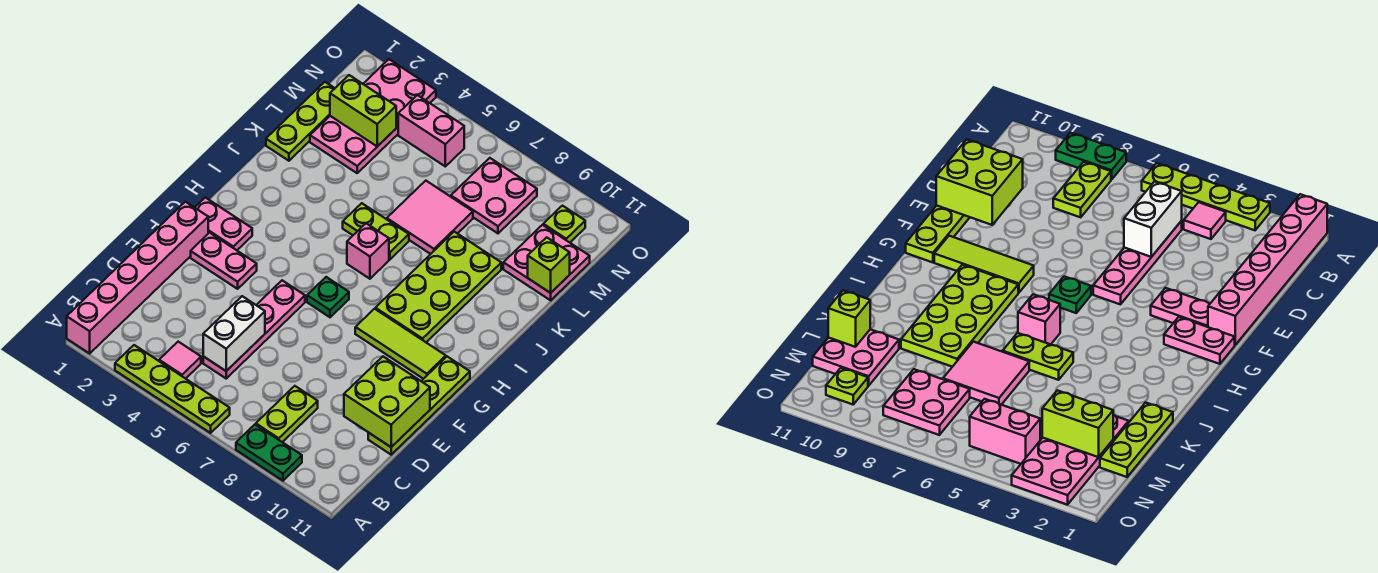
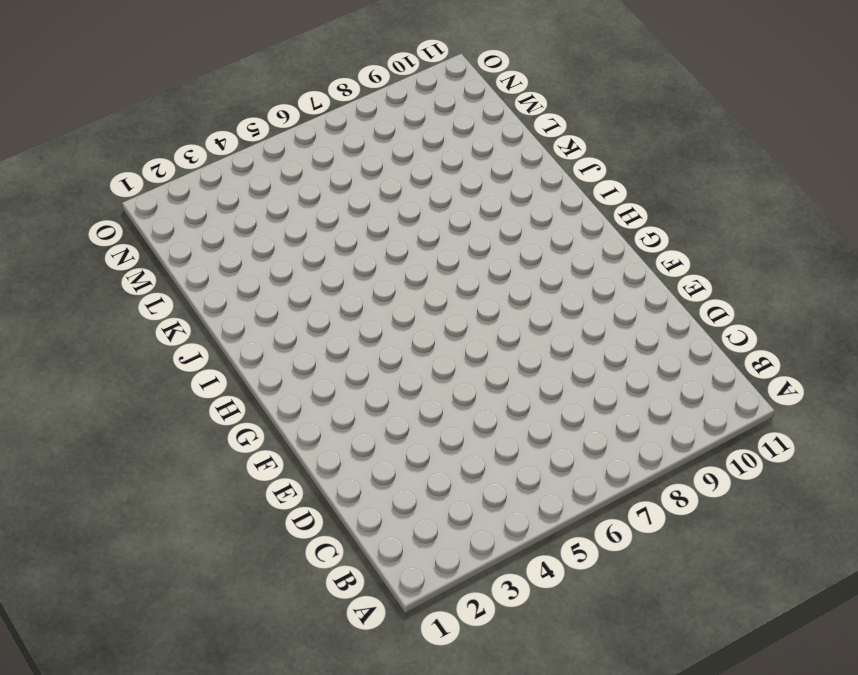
none -> pink brick A1:F1 level 1
none -> lime plate A3:A6 level 1
none -> green plate A8:A9 level 1

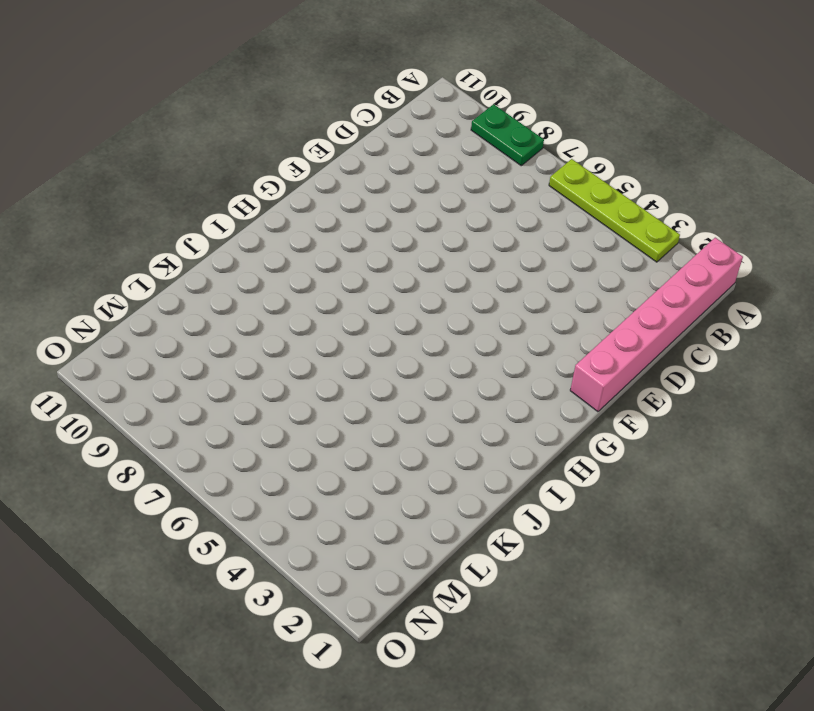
none -> pink tile B4 level 1
none -> lime plate B8:C8 level 1
none -> pink plate C5:F5 level 1

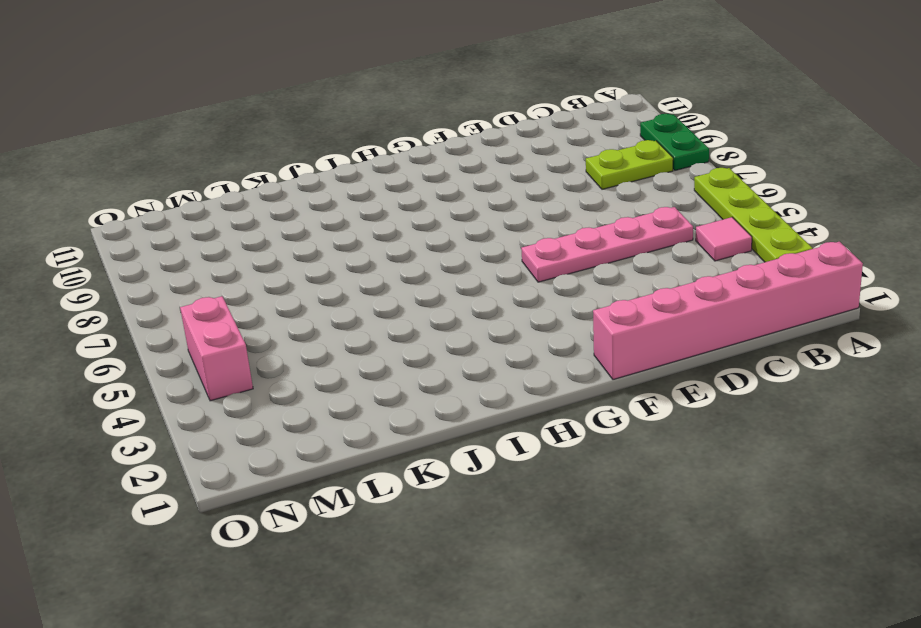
none -> lime plate D11:G11 level 1
none -> pink plate F2:F3 level 1
none -> pink plate G1:G2 level 1

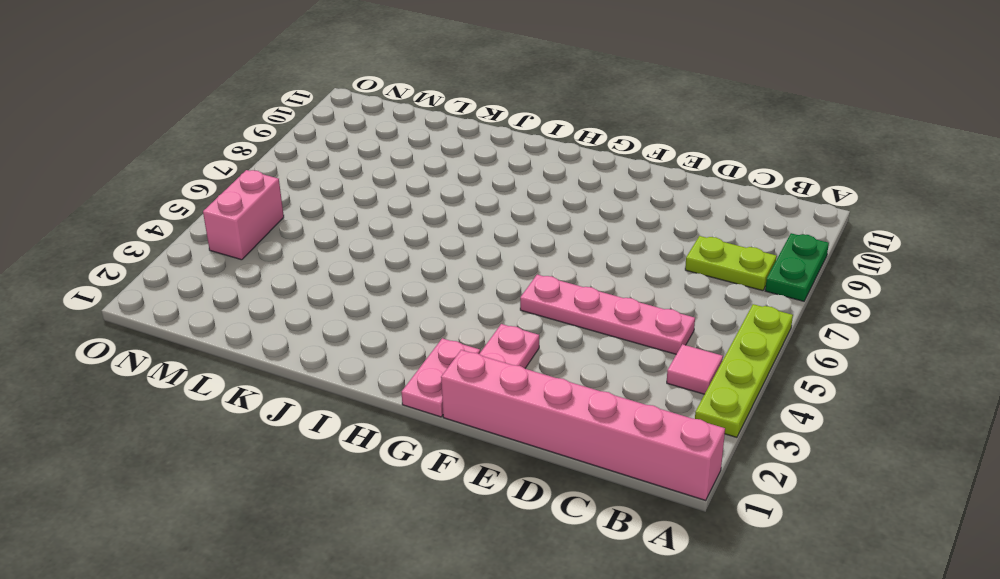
none -> lime plate D11:G11 level 1
none -> green plate G6 level 1
none -> lime tile G8:G10 level 1

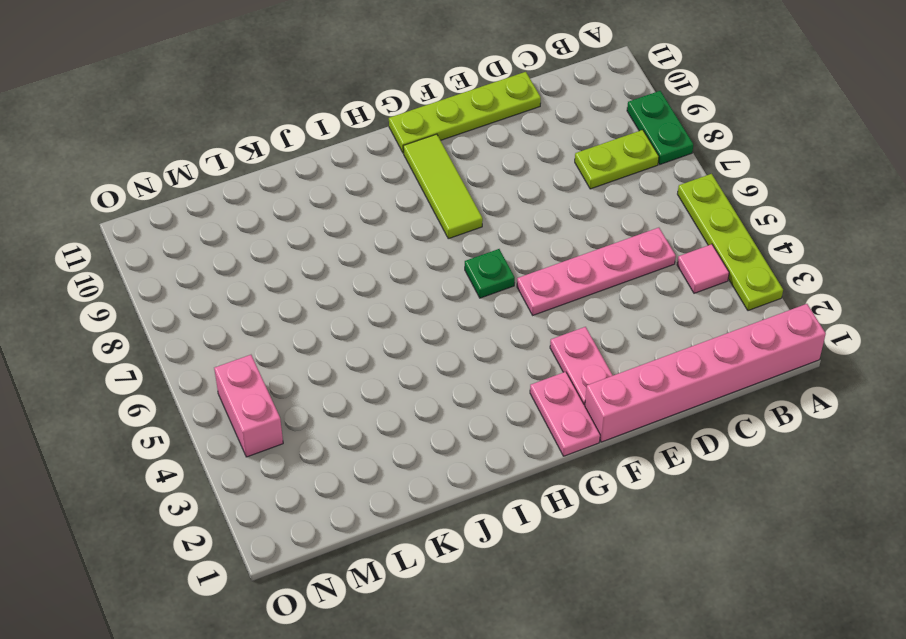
none -> lime plate H8:K9 level 1
none -> pink brick I6 level 1
none -> lime plate J5:J6 level 1

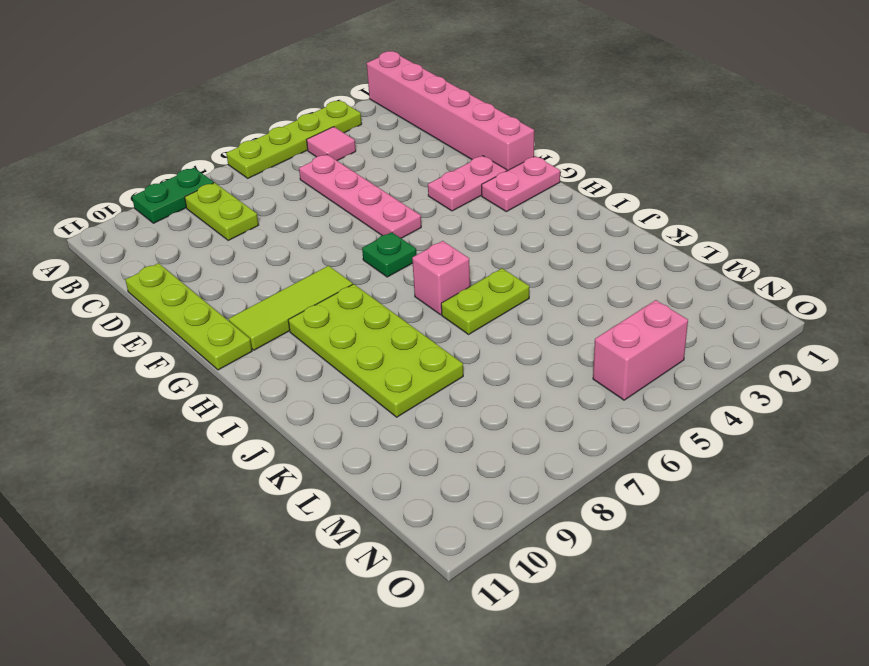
none -> lime plate K1:M1 level 1
none -> pink tile K6:L7 level 1
none -> pink plate L2:O3 level 1

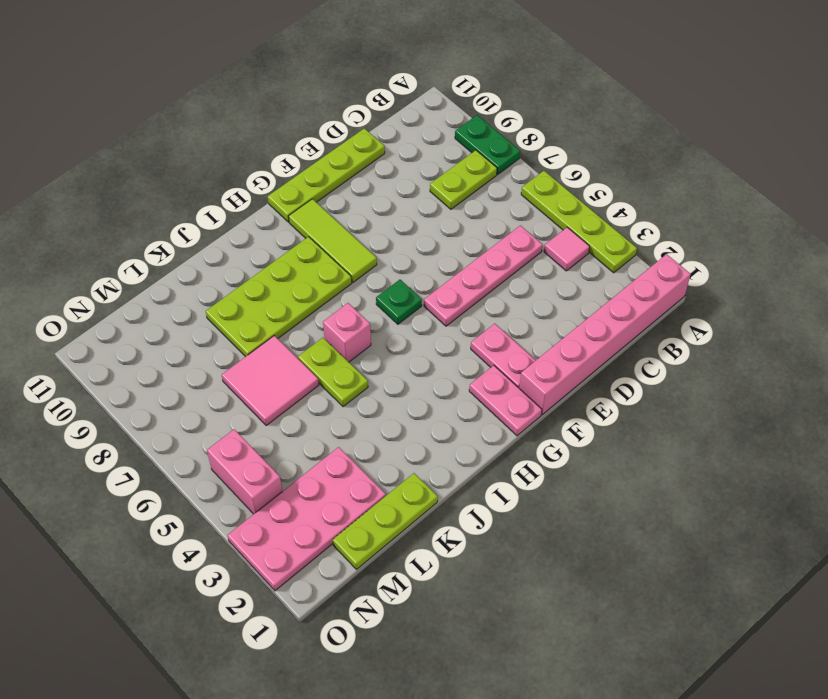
none -> pink plate L10:M11 level 1
none -> pink plate M7:N8 level 1
none -> lime plate N10 level 1

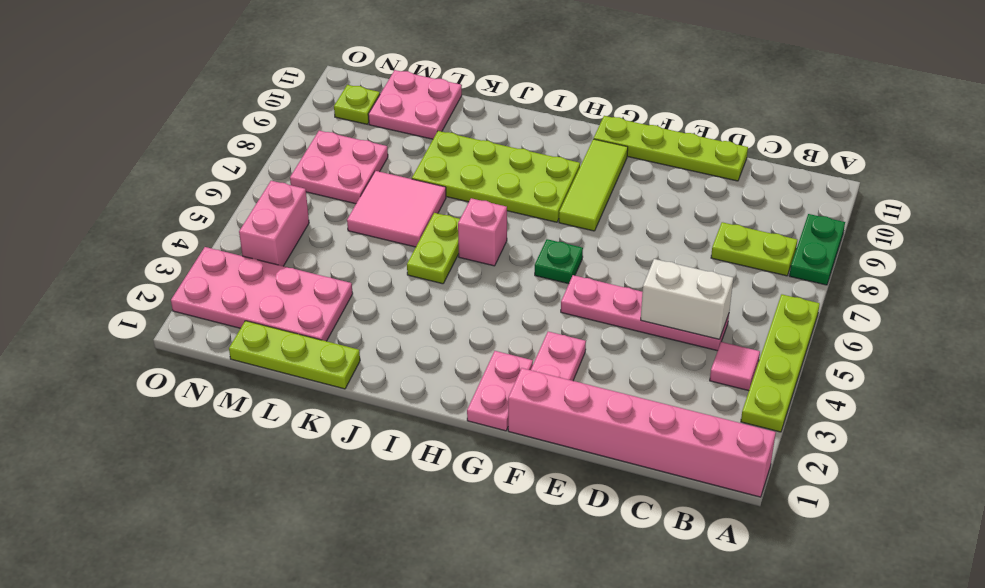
none -> lime brick D10:E11 level 2
none -> lime brick L11 level 2
none -> lime brick M2:M3 level 2

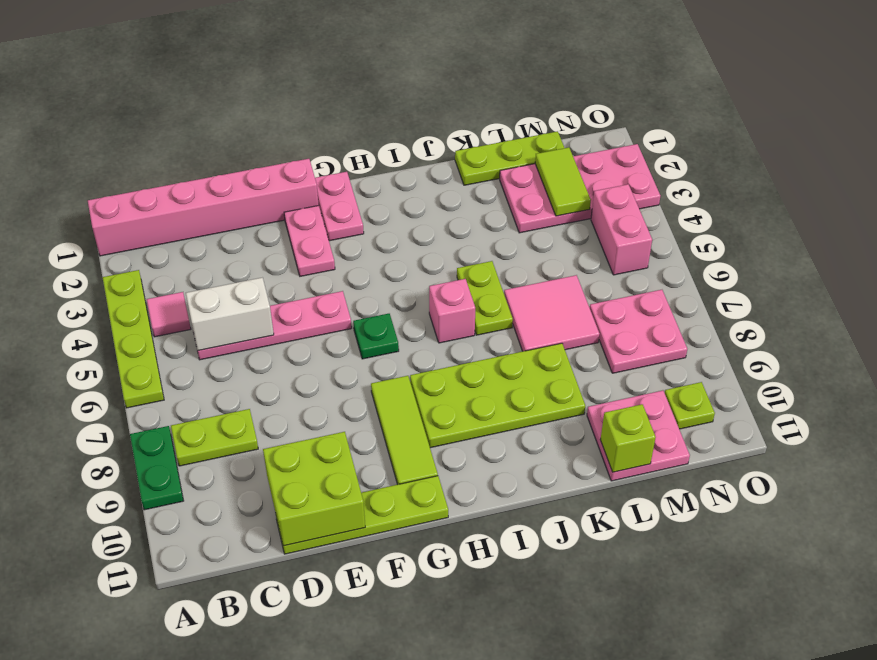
lime tile M2:M3 level 2 -> lime brick M2:M3 level 2

